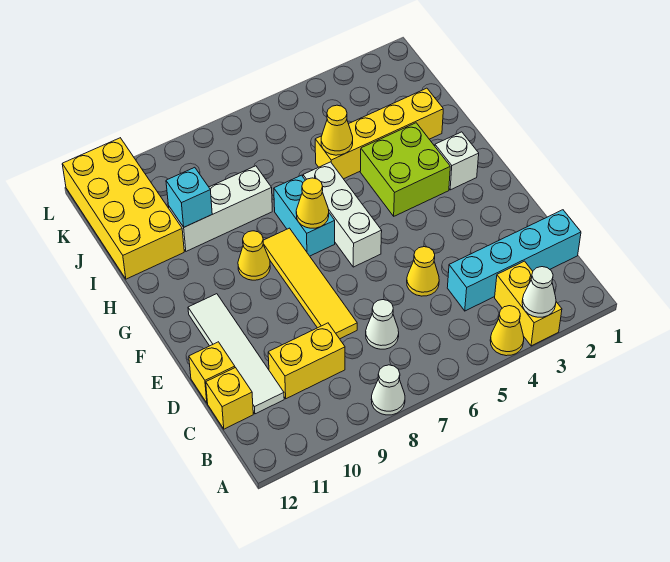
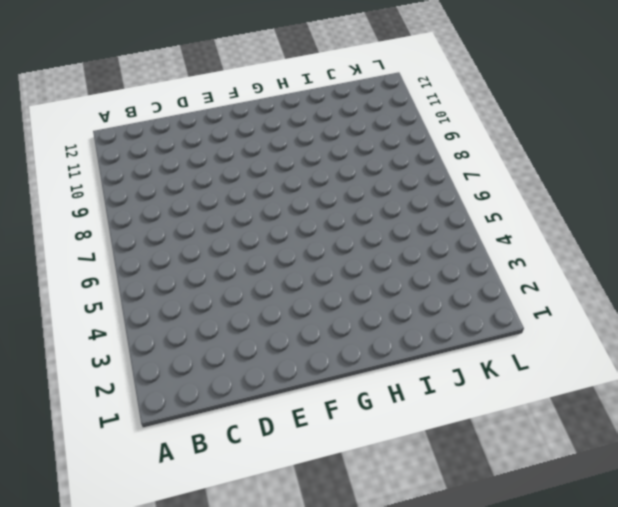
none -> yellow brick A3:B3 level 1
none -> yellow cone A4 level 1
none -> white cone A8 level 1

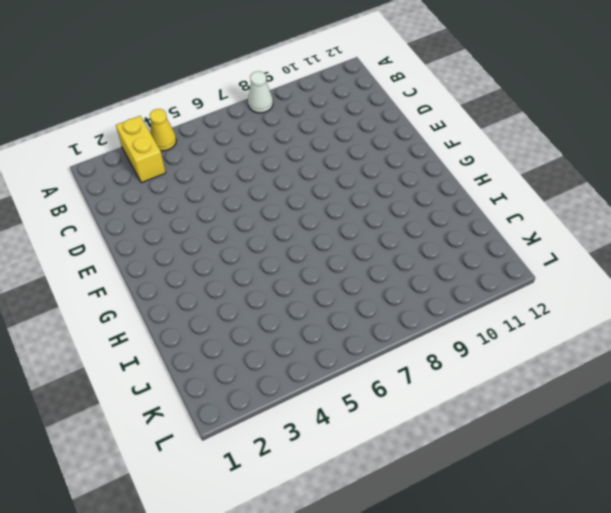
none -> cyan brick C1:C4 level 1
none -> white cone C7 level 1
none -> yellow brick C9:C10 level 1

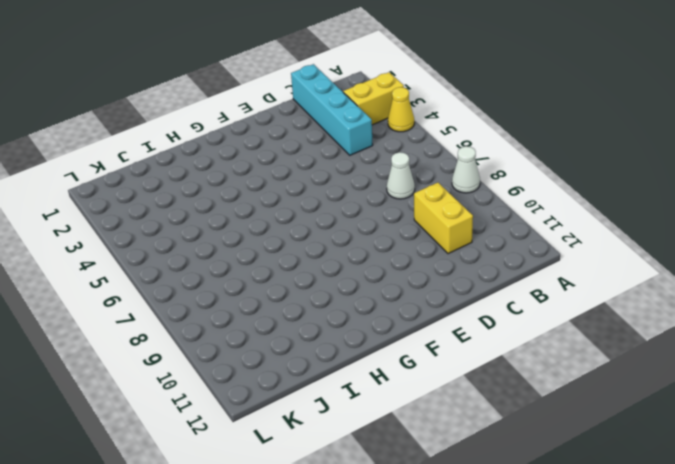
none -> white tile C11:F11 level 1
none -> yellow brick C12 level 1
none -> yellow cone D5 level 1

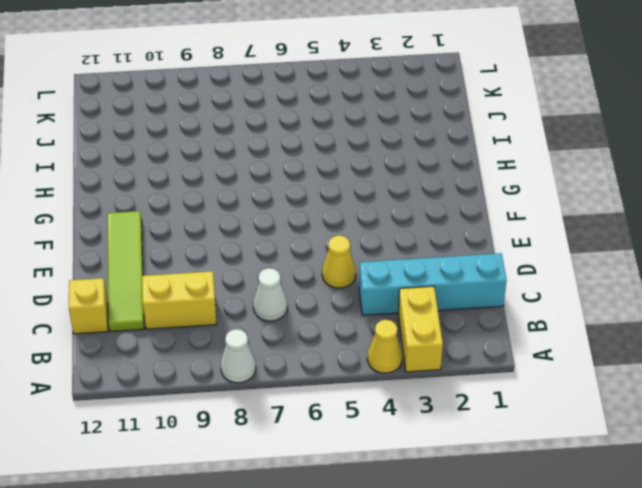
lime tile C11:F11 level 1 -> white tile C11:F11 level 1
none -> yellow tile D8:G8 level 1
none -> yellow brick D12 level 1
none -> white brick F6:H6 level 1

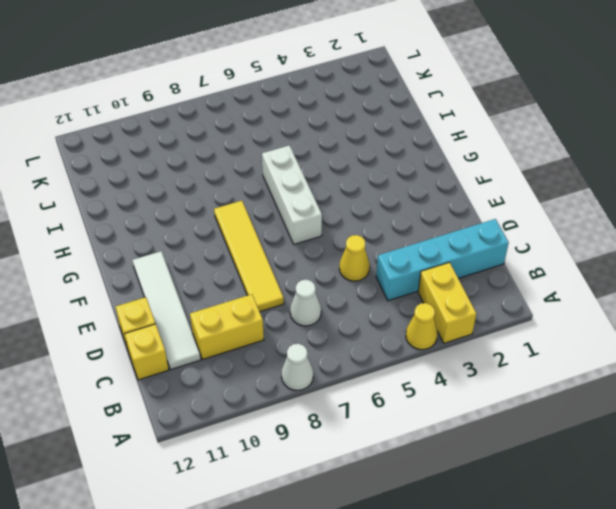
none -> white brick G2 level 1
none -> lime brick G3:H4 level 1
none -> cyan brick G7:H7 level 1

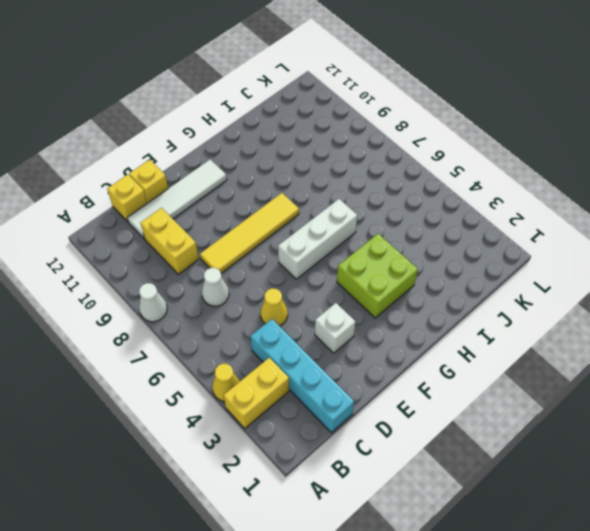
white brick E3 level 1 -> white brick G2 level 1
none -> cyan brick G7:H7 level 1
none -> yellow cone G9 level 1
none -> yellow brick I2:I5 level 1

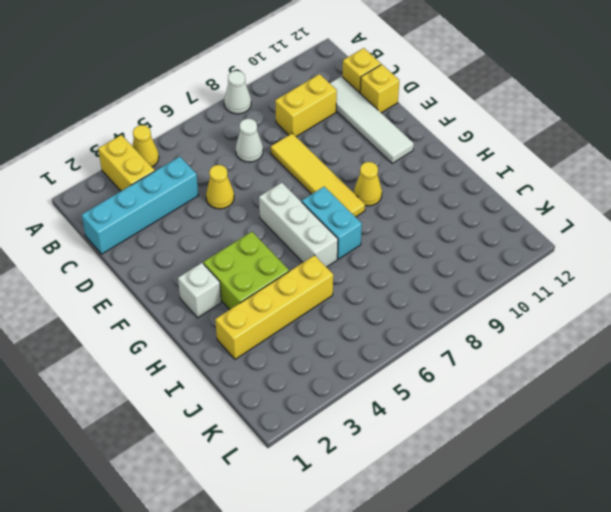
none -> white brick I8:I10 level 1
none -> yellow brick I11:L12 level 1
none -> white cone A3 level 2

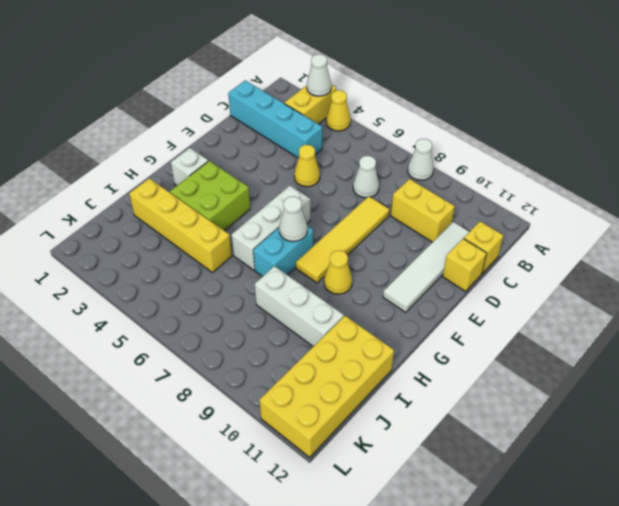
white cone G7 level 2 -> yellow cone G7 level 2
none -> yellow cone I5 level 2
none -> cyan brick I10 level 2

